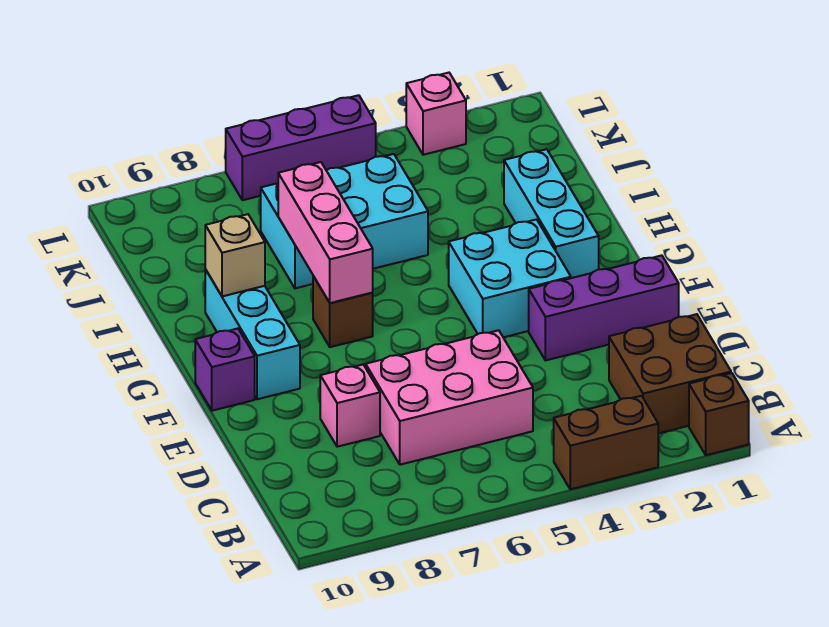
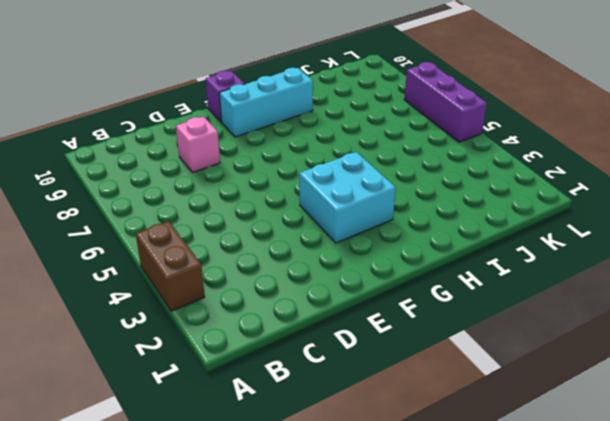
none -> brown brick A1 level 1
none -> brown brick B1:C2 level 1
none -> pink brick C5:D7 level 1

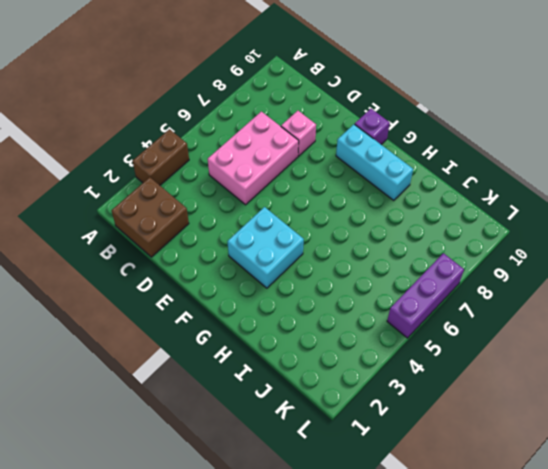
none -> brown brick A1 level 1
none -> purple brick E1:E3 level 1
none -> cyan brick G2:I2 level 1

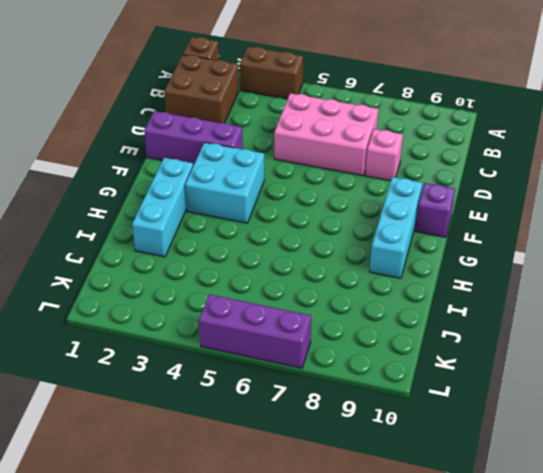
none -> brown brick G7 level 1
none -> cyan brick I5:J7 level 1
none -> pink brick L3 level 1

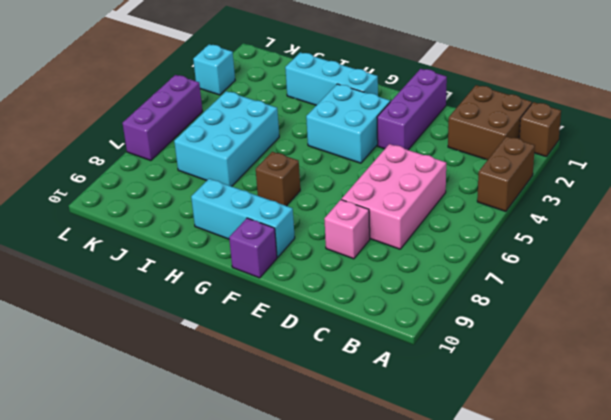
cyan brick L3 level 1 -> pink brick L3 level 1
none -> pink brick G7:I7 level 2
none -> tan brick H9 level 2

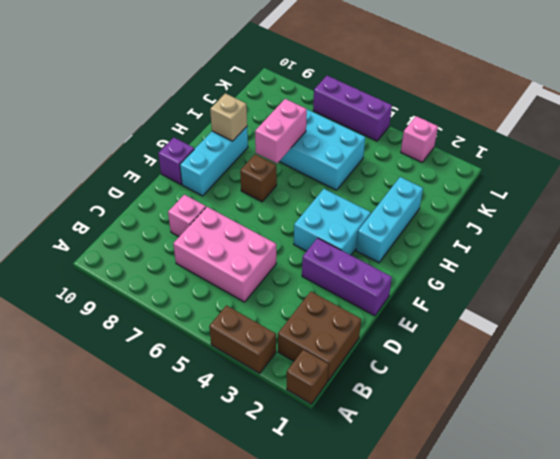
pink brick H7:I7 level 2 -> pink brick G7:I7 level 2

